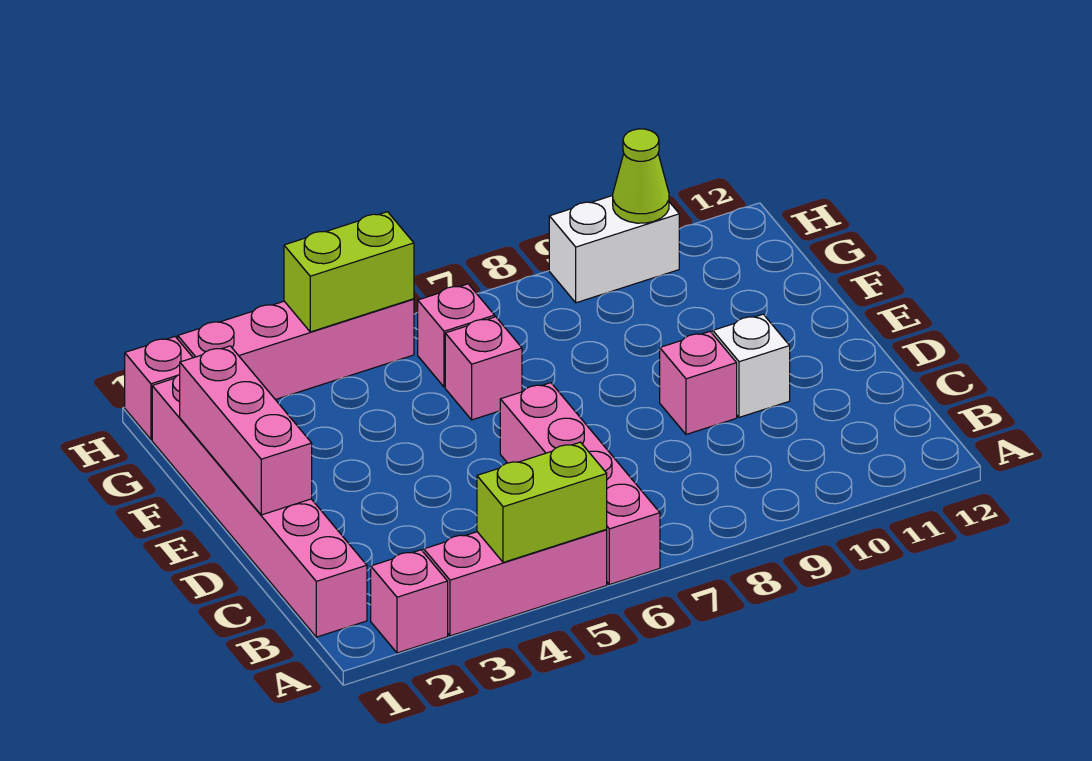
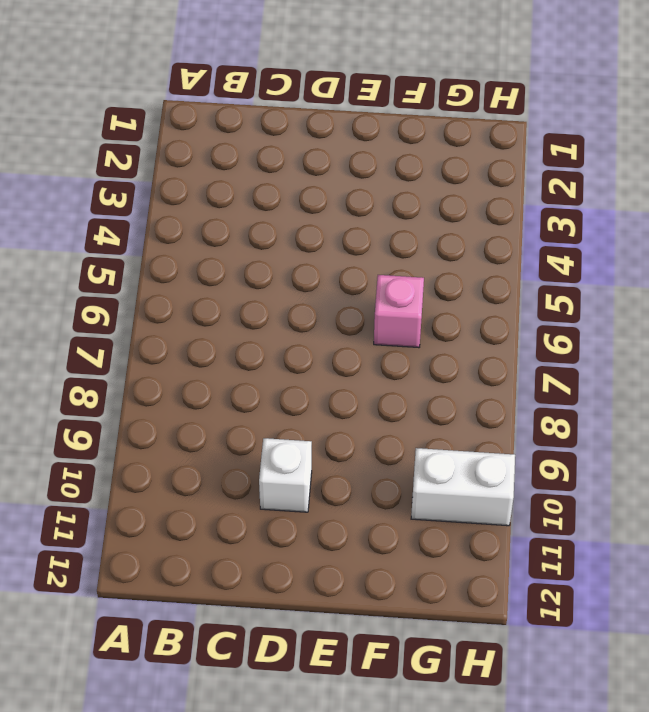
white brick G10:H10 level 1 -> white brick H9:H10 level 1
none -> pink brick A2 level 1
none -> pink brick A3:A5 level 1
none -> pink brick A6:D6 level 1

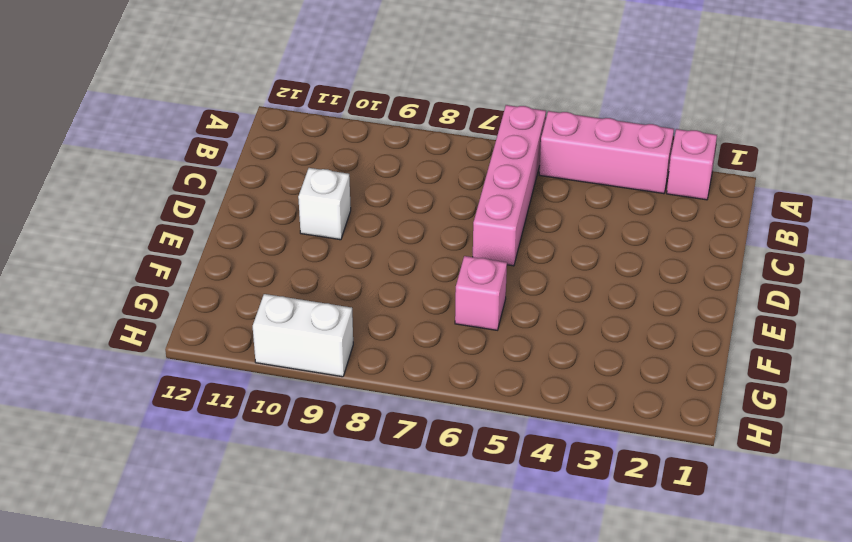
none -> pink brick B1:G1 level 1
none -> pink brick D9 level 1
none -> pink brick G6 level 1

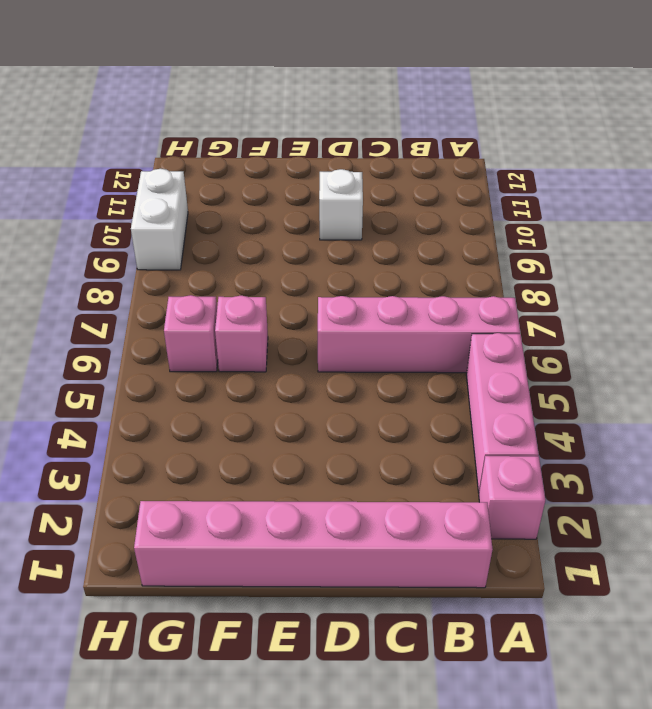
none -> pink brick D9 level 1
none -> pink brick H1 level 1
none -> pink brick H2:H5 level 1

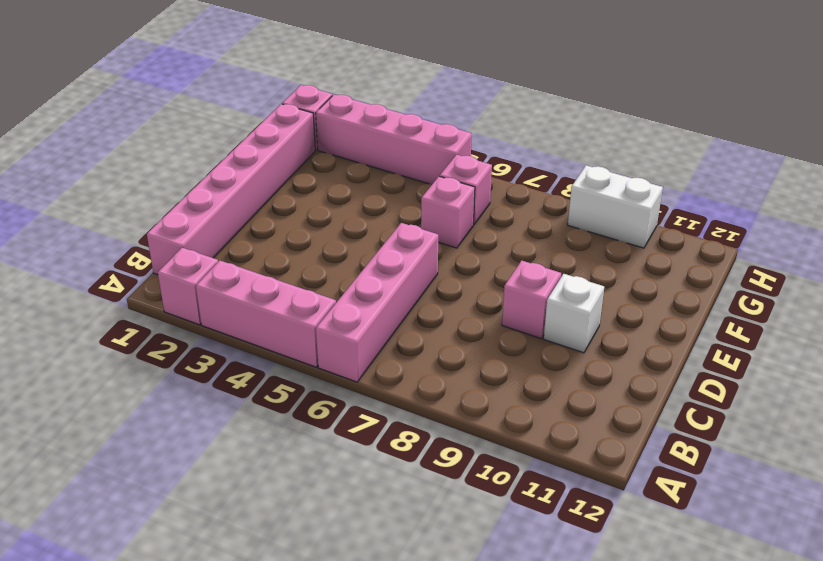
none -> lime brick A4:A5 level 2
none -> pink brick D1:F1 level 2
none -> lime brick H4:H5 level 2

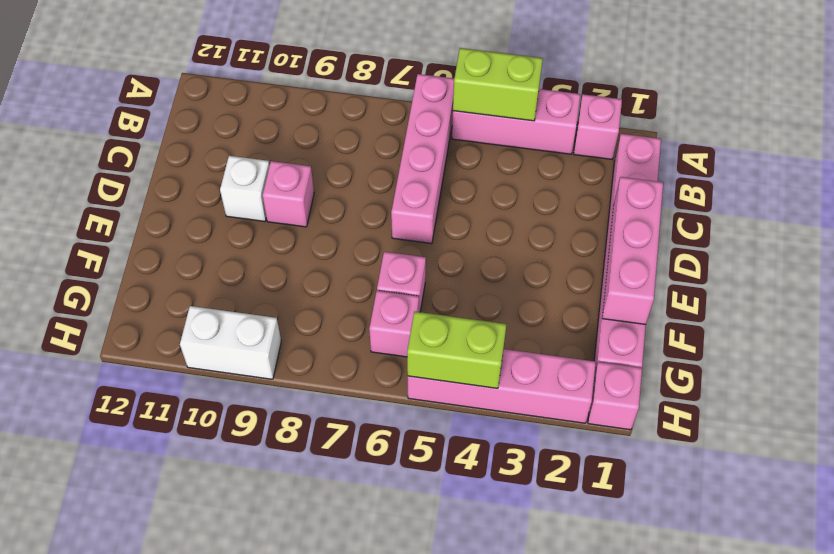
none -> lime cone H10 level 2

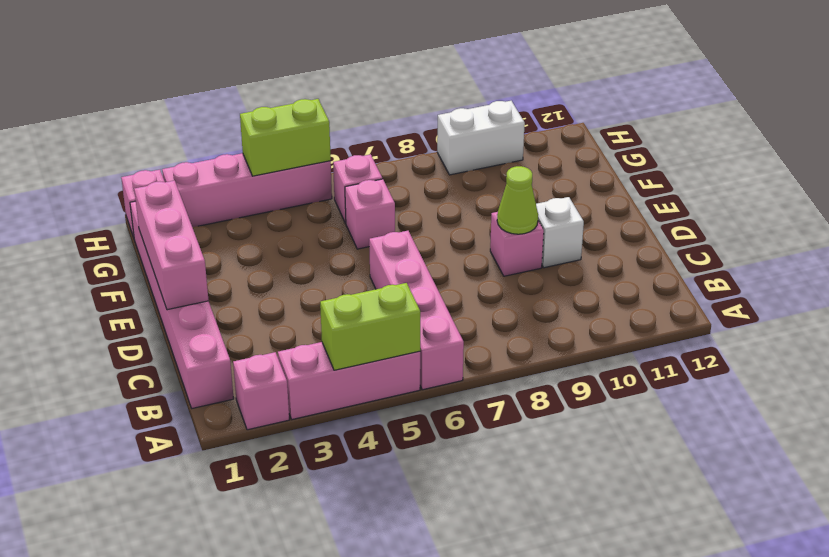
lime cone D9 level 2 -> lime cone H10 level 2

